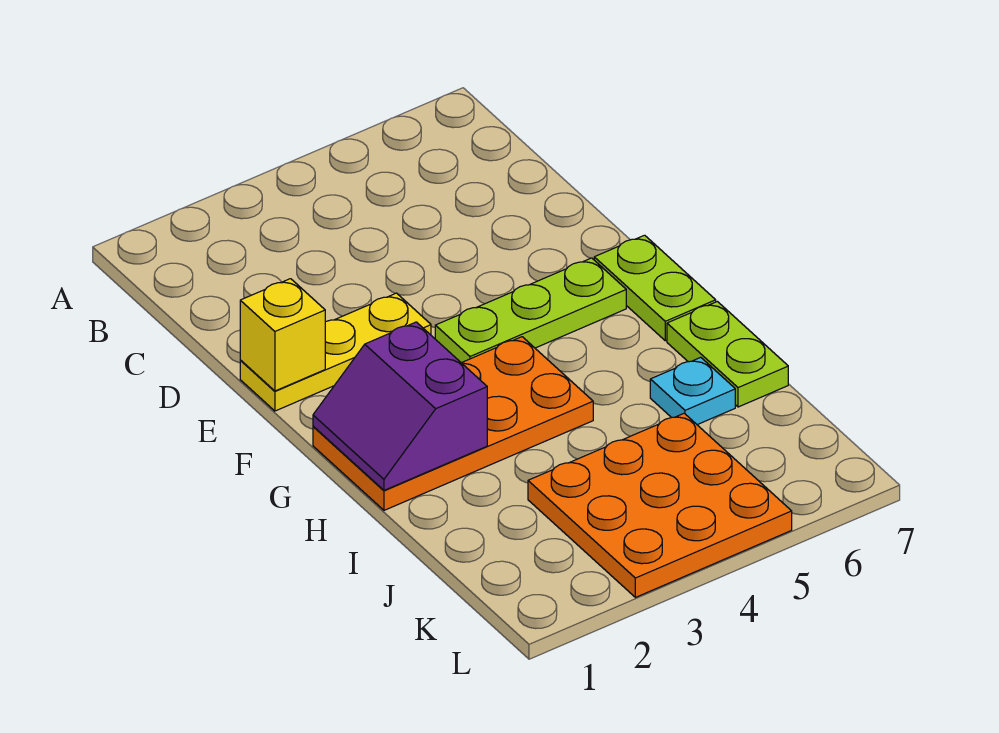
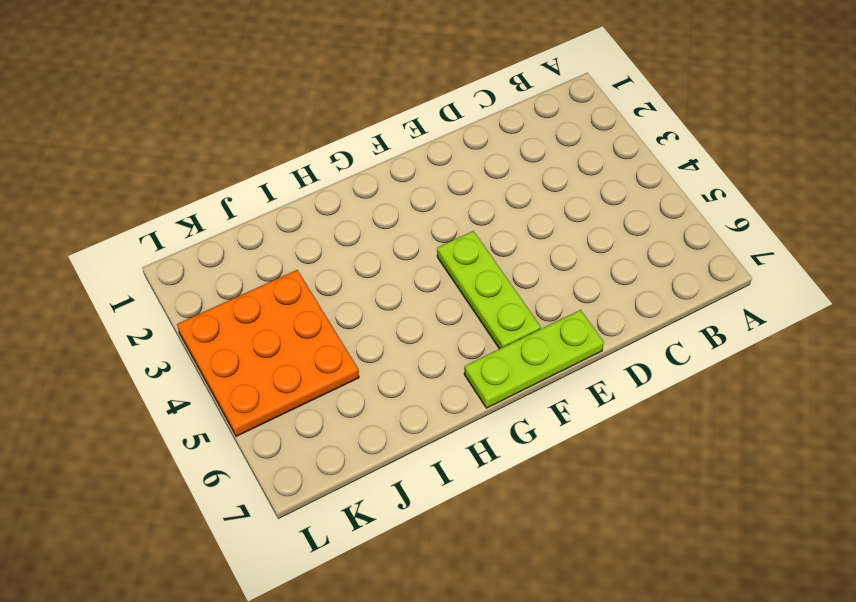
lime plate E7:G7 level 1 -> lime plate F7:G7 level 1
none -> yellow plate E1:E3 level 1
none -> orange plate G1:H4 level 1

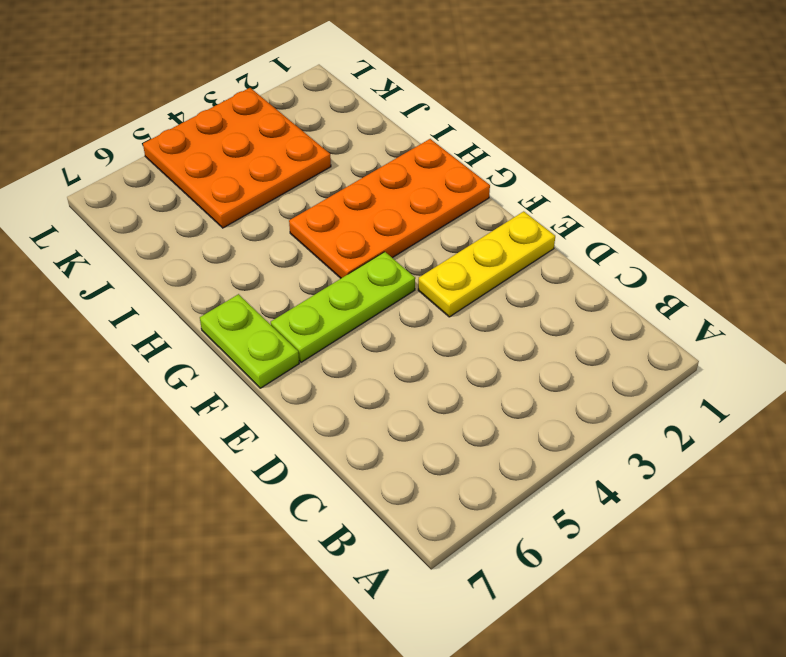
none -> lime plate H7:I7 level 1
none -> cyan plate I6 level 1

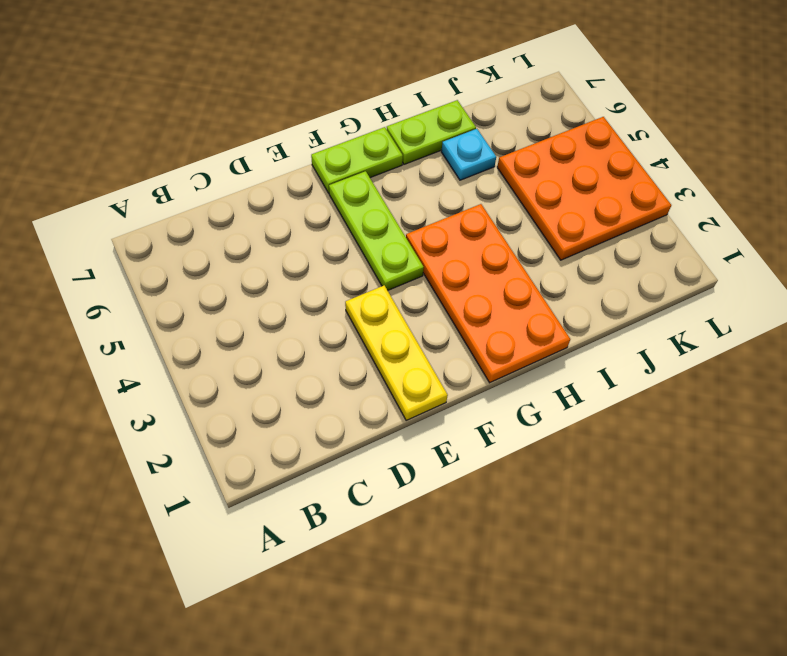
none -> yellow brick E1 level 2
none -> purple slope G1:H2 level 2 top 2

